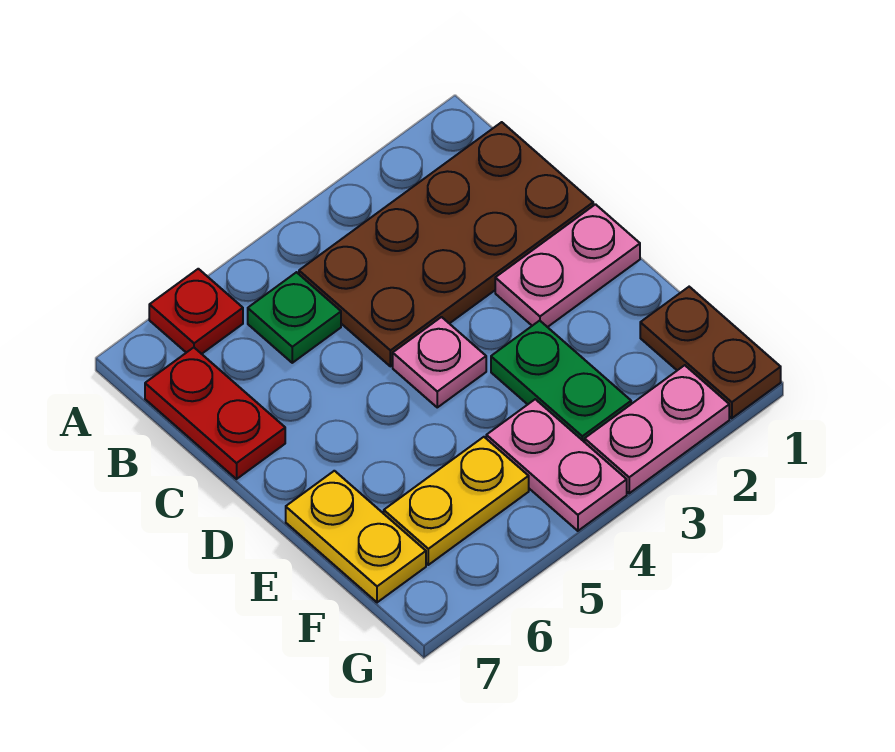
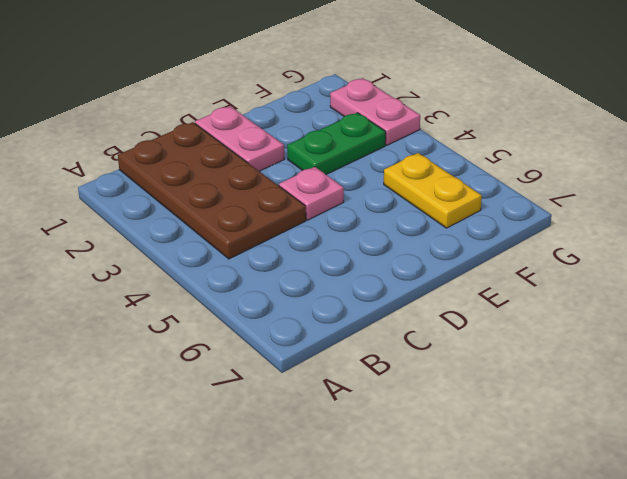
none -> red plate A6 level 1
none -> green plate B5 level 1
none -> red plate B7:C7 level 1

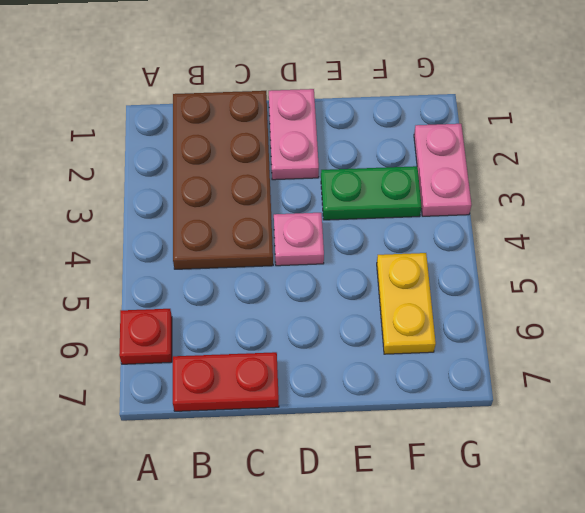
none -> green plate B5 level 1
none -> yellow plate E7:F7 level 1
none -> brown plate F1:G1 level 1

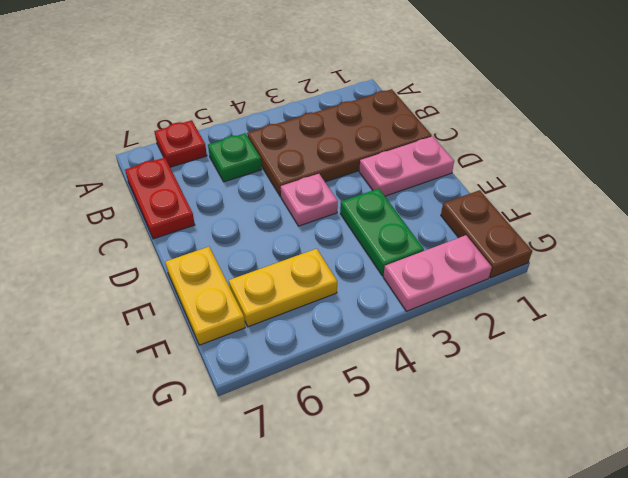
none -> pink plate F4:G4 level 1

